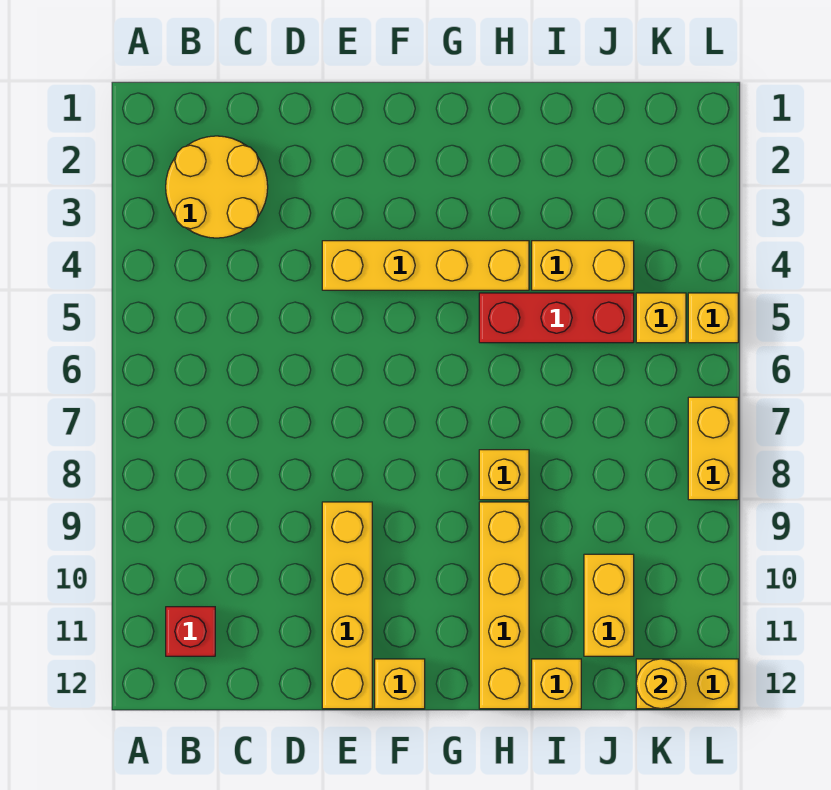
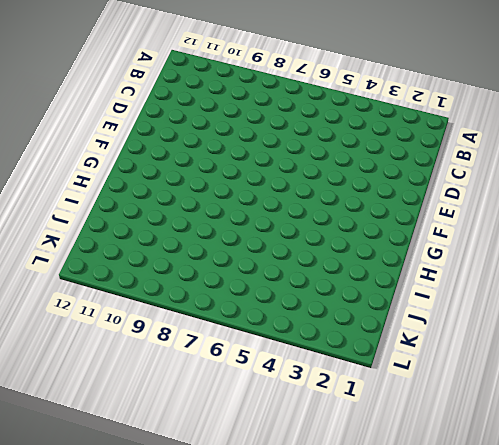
none -> yellow round brick B2:C3 level 1
none -> red brick B11 level 1
none -> yellow brick E4:H4 level 1

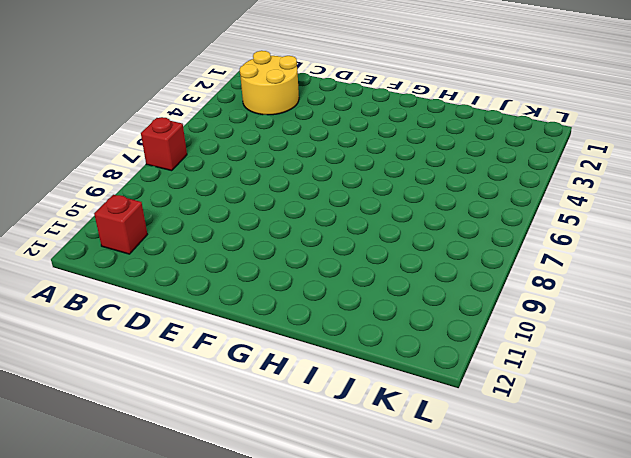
red brick A7 level 1 -> none
none -> yellow brick E4:H4 level 1
none -> yellow brick E9:E12 level 1
none -> yellow brick F12 level 1

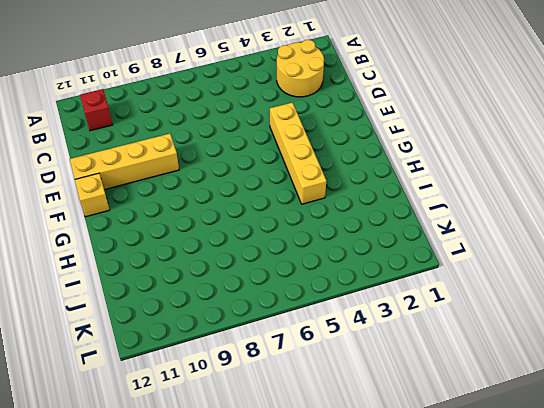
none -> red brick H5:J5 level 1
none -> yellow brick H8 level 1
none -> yellow brick H9:H12 level 1

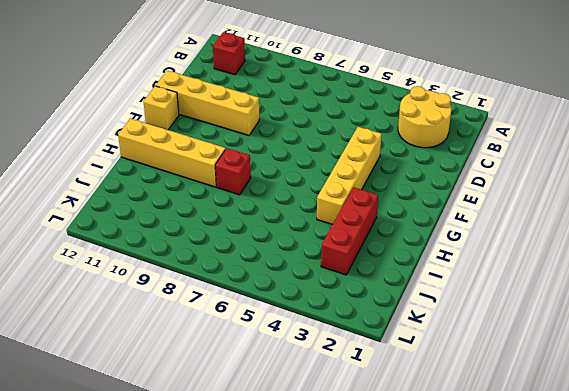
red brick H3:J3 level 1 -> red brick H5:J5 level 1
red brick H8 level 1 -> yellow brick H8 level 1
none -> yellow brick I4:J4 level 1
none -> yellow brick I12 level 1
none -> yellow brick J10:J11 level 1

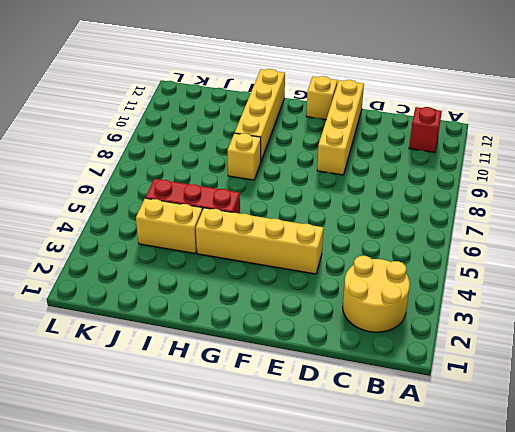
none -> yellow brick I12 level 1
none -> yellow brick J10:J11 level 1
none -> yellow brick K5 level 1

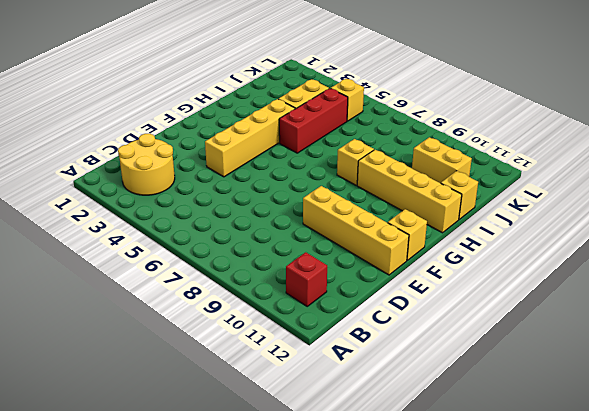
none -> yellow brick K12:L12 level 1
none -> yellow brick L5 level 1
none -> yellow brick L7:L8 level 1

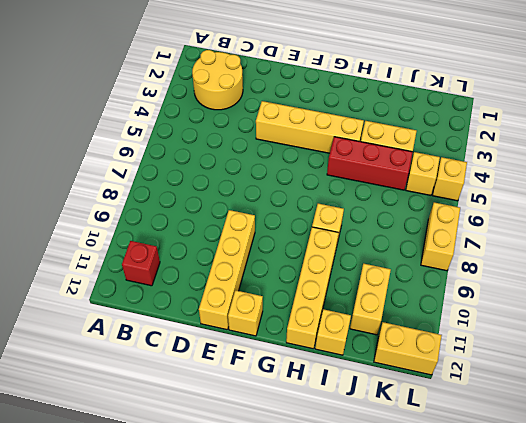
none -> yellow round brick K12 level 2

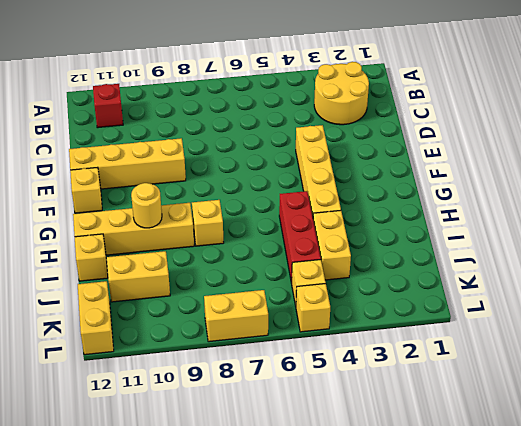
yellow round brick H10 level 2 -> yellow round brick K12 level 2

